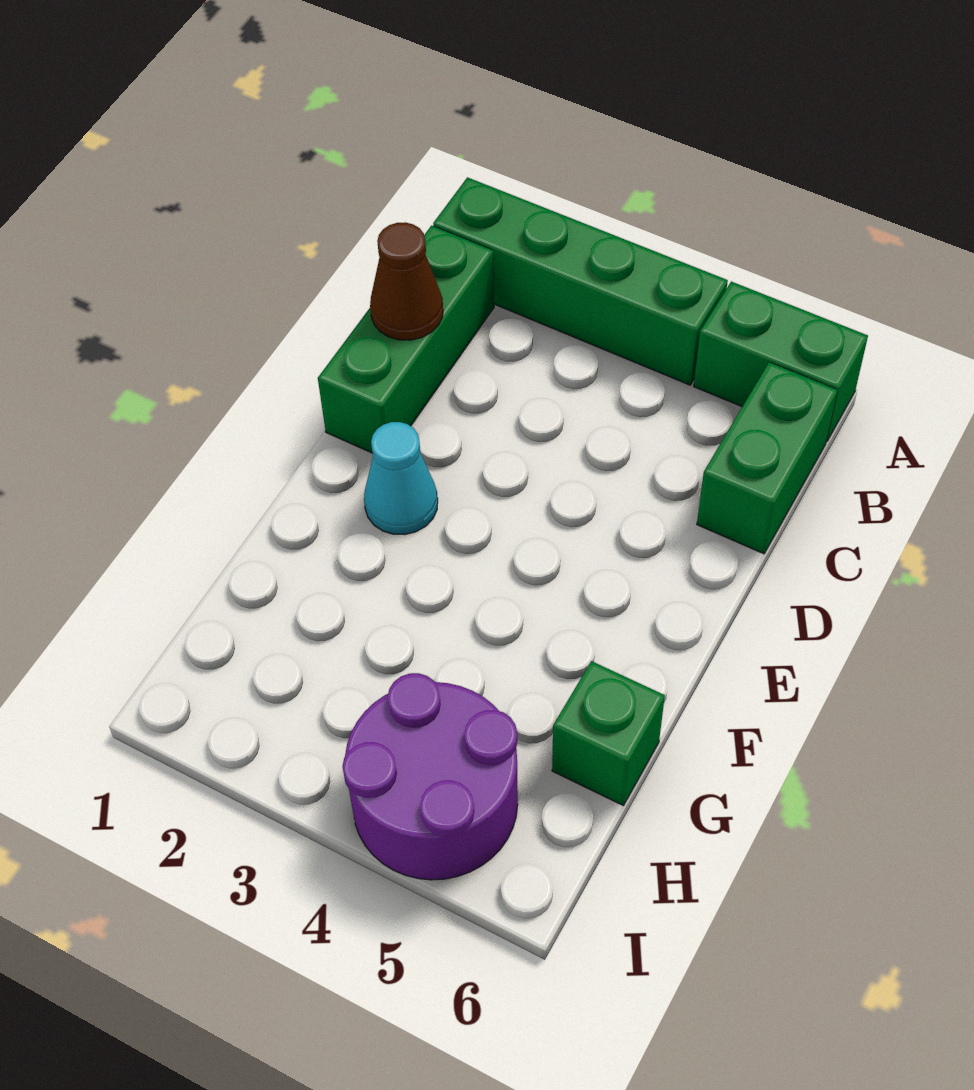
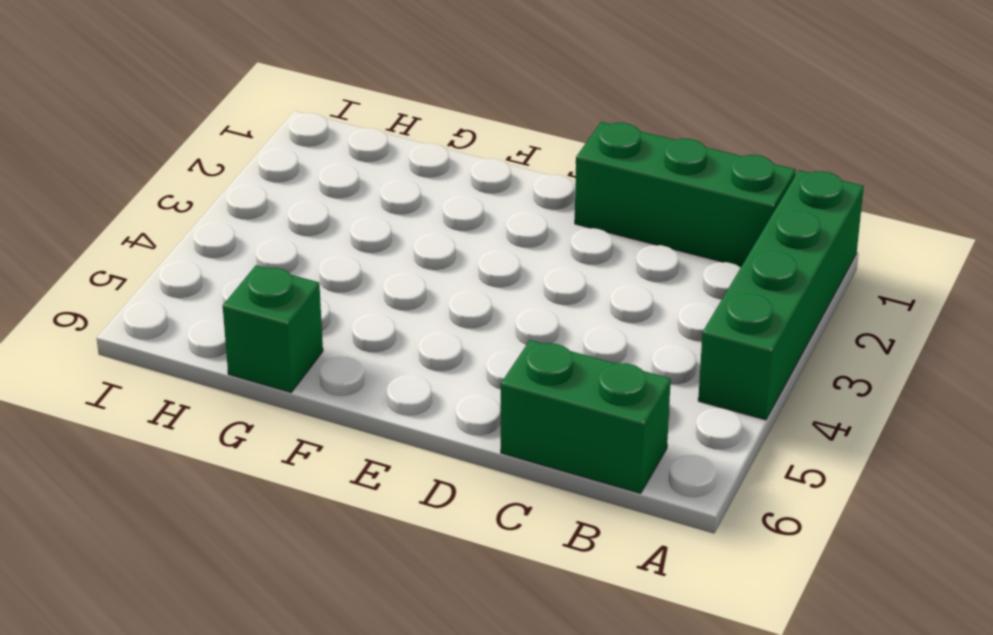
none -> green brick A5:A6 level 1
none -> cyan cone E2 level 1

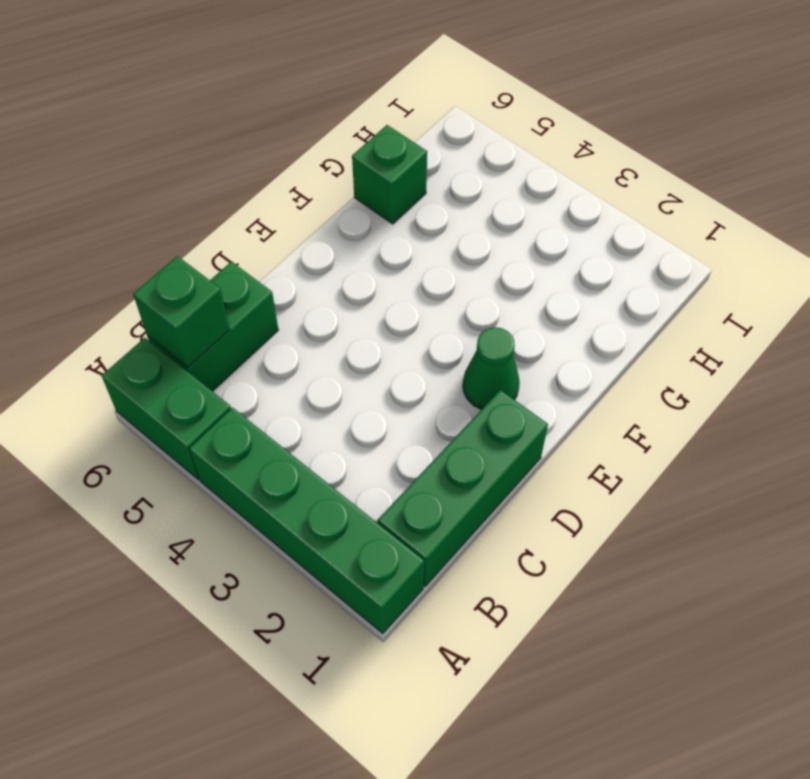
green brick B6 level 2 -> none
green cone E2 level 1 -> cyan cone E2 level 1
none -> purple round brick H4:I5 level 1
none -> brown cone C1 level 2

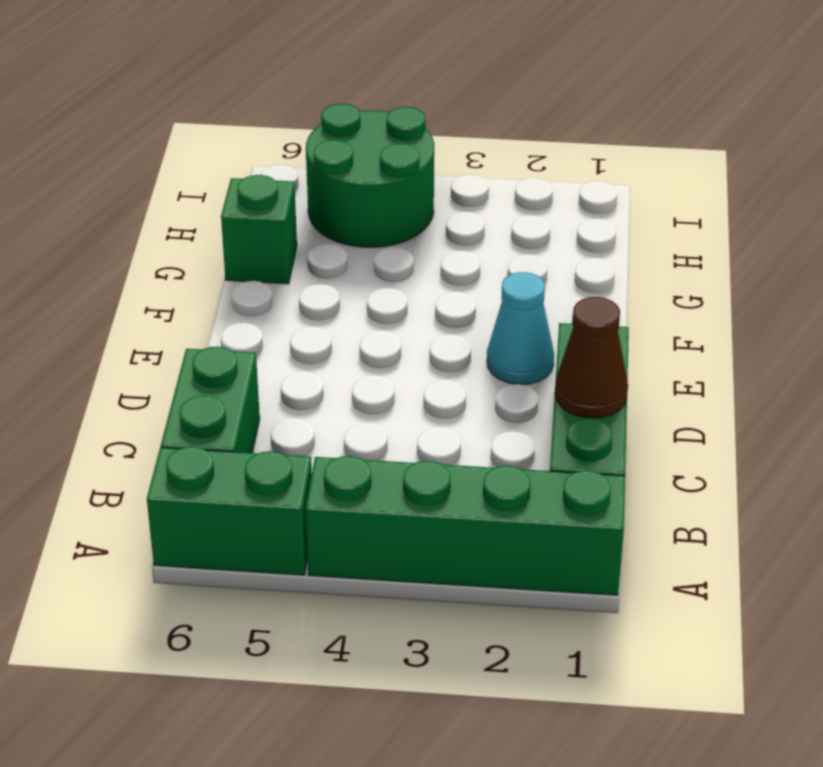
green round brick H4:I5 level 1 -> purple round brick H4:I5 level 1

